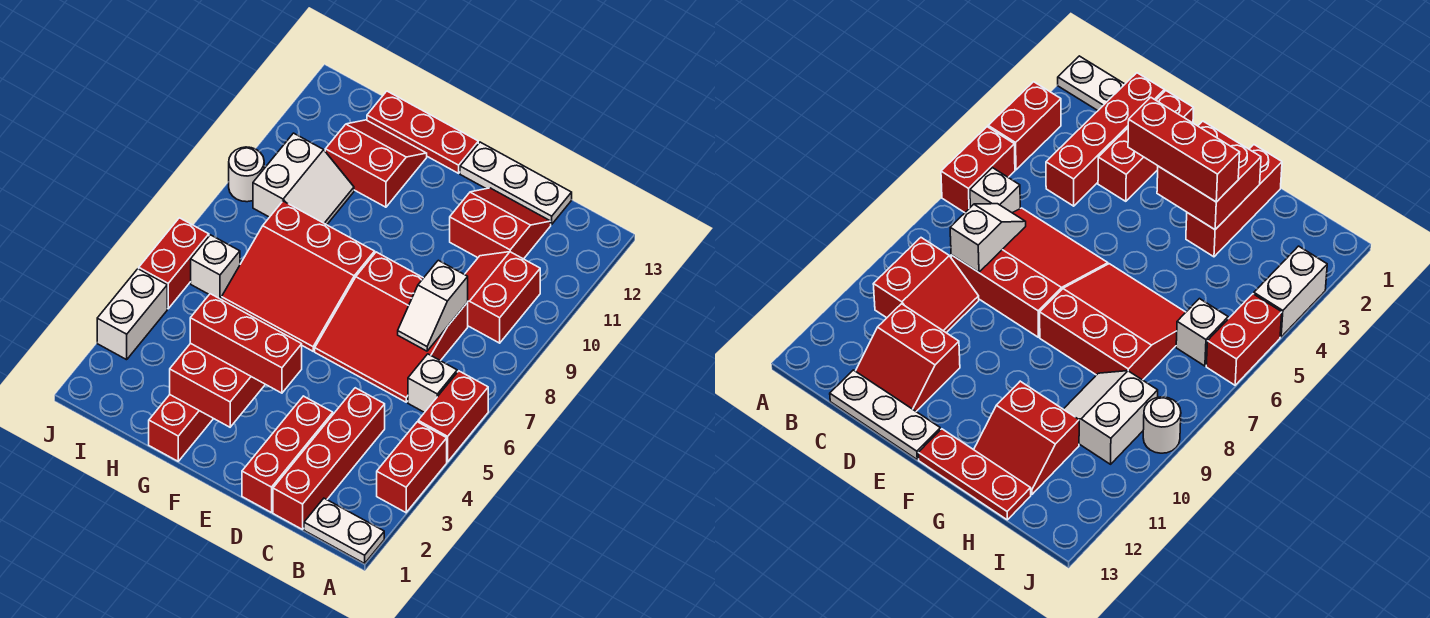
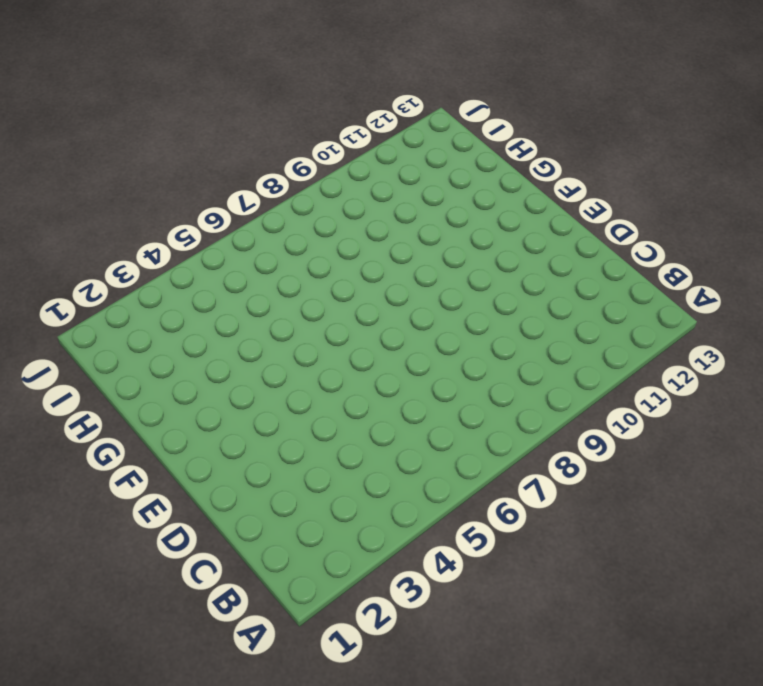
none -> white plate A1:B1 level 1
none -> red brick A3:A4 level 1
none -> red brick A5:A6 level 1

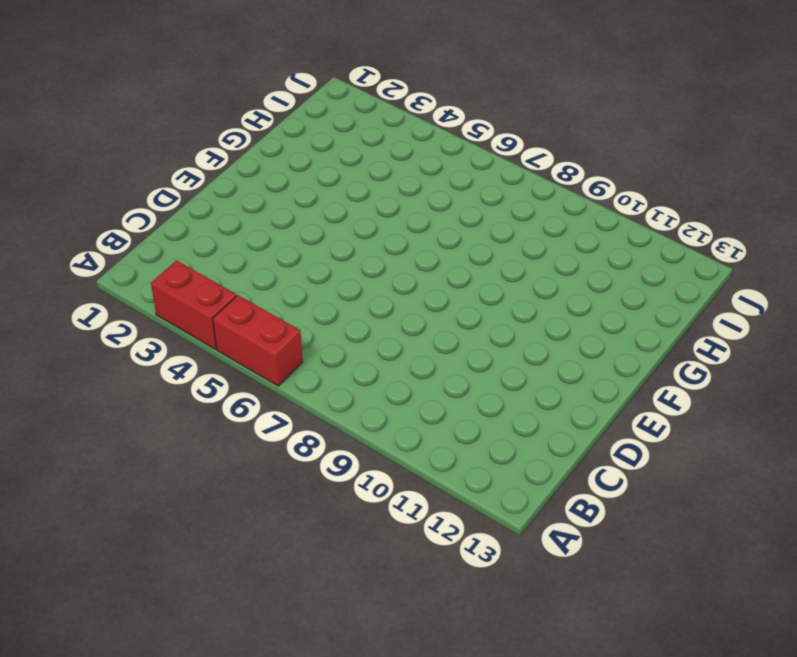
none -> white plate A1:B1 level 1
none -> white brick B6 level 1
none -> red slope B9:C10 level 1 top B

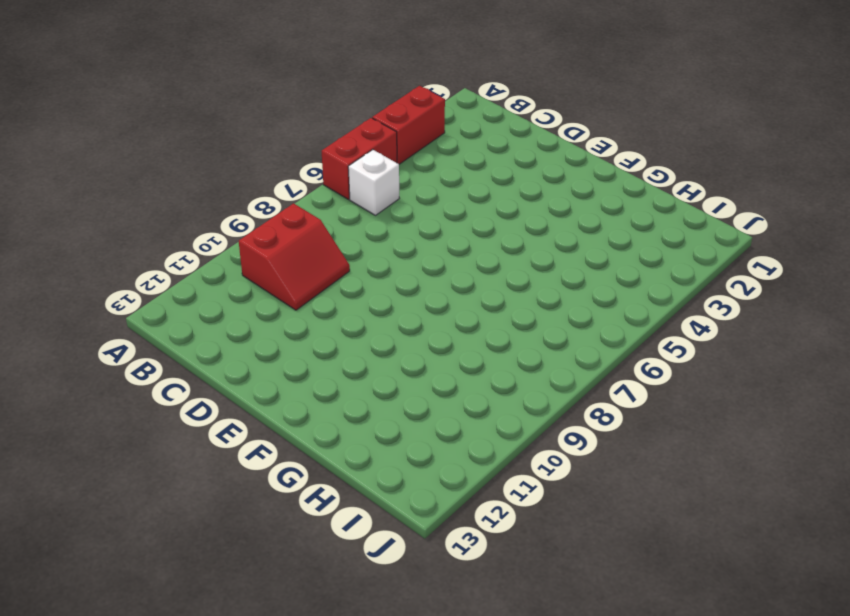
none -> white plate A1:B1 level 1
none -> red brick C1:C4 level 1
none -> red slope C6:E8 level 1 top 8

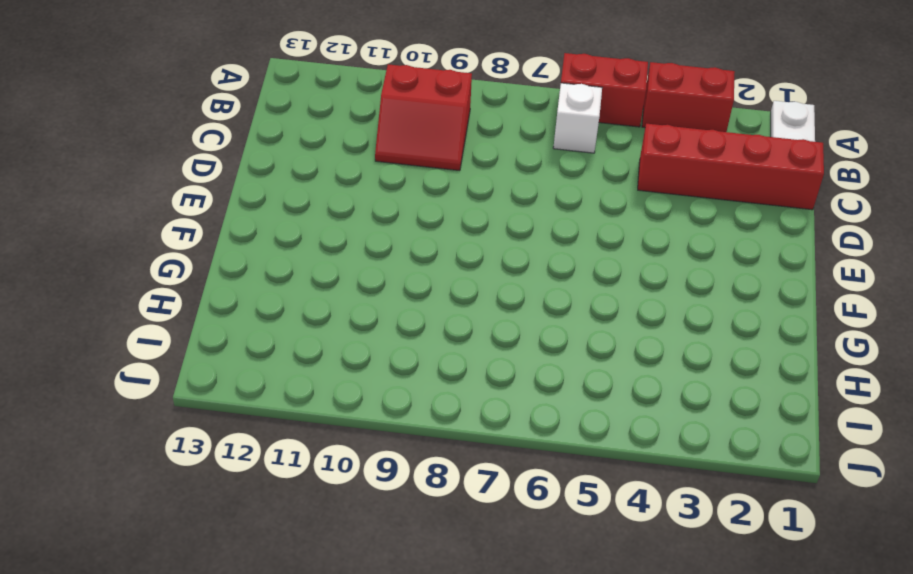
none -> red slope C6:E8 level 1 top 8
none -> red slope C11:D12 level 1 top 11
none -> white plate C13:E13 level 1

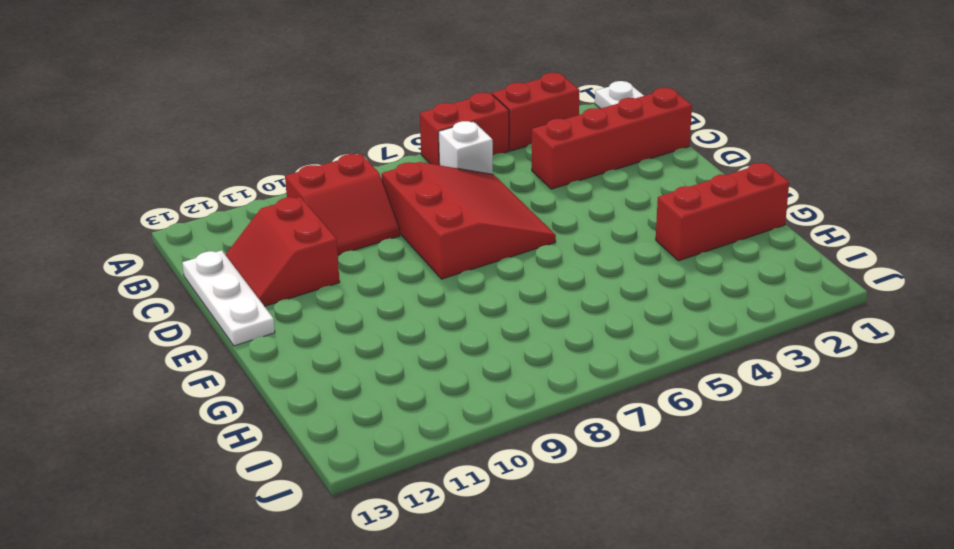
none -> red brick D1:D3 level 1
none -> red slope F6:H8 level 1 top 8
none -> red plate F13:H13 level 1

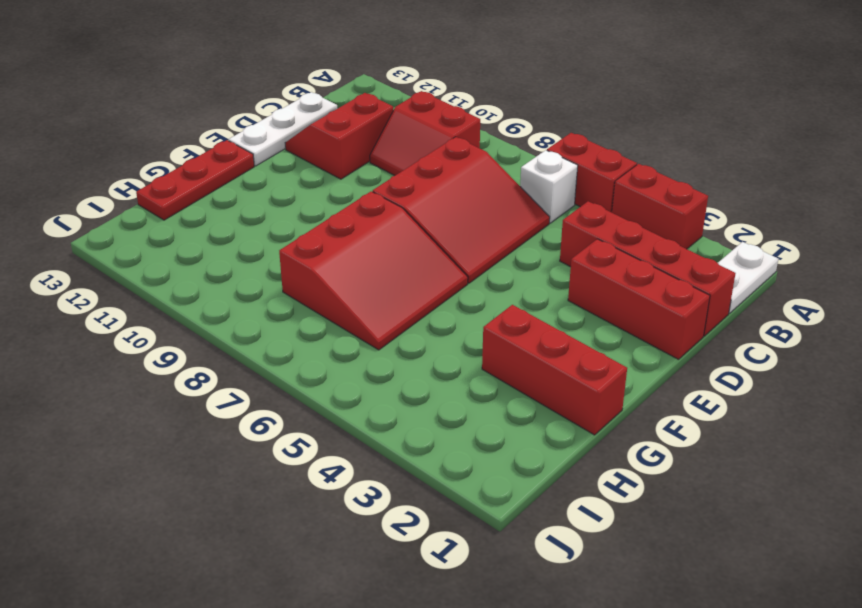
none -> red slope G11:H12 level 1 top 11
none -> white slope H9:I10 level 1 top I
none -> white brick I6 level 1

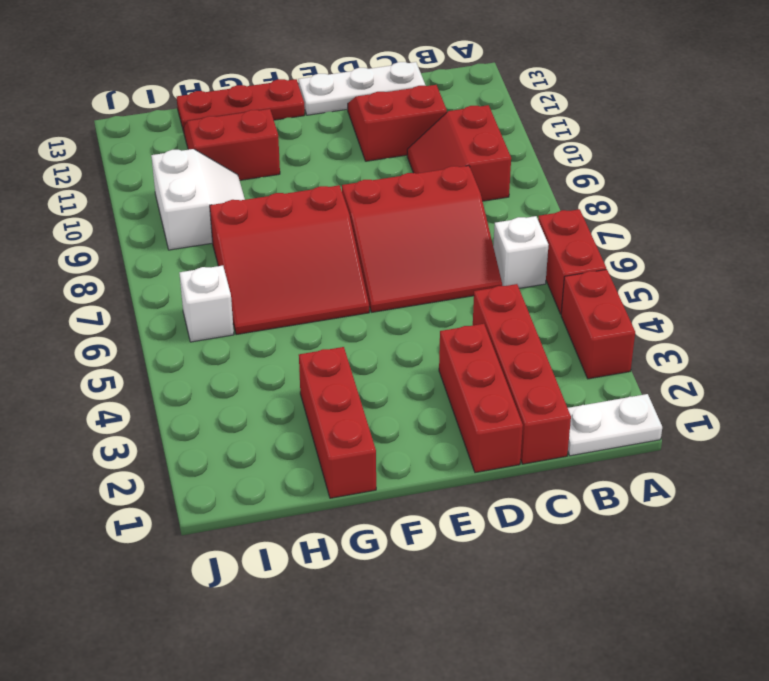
none -> white brick J3:J4 level 1
none -> red brick J5:J6 level 1
none -> white round brick J9 level 1

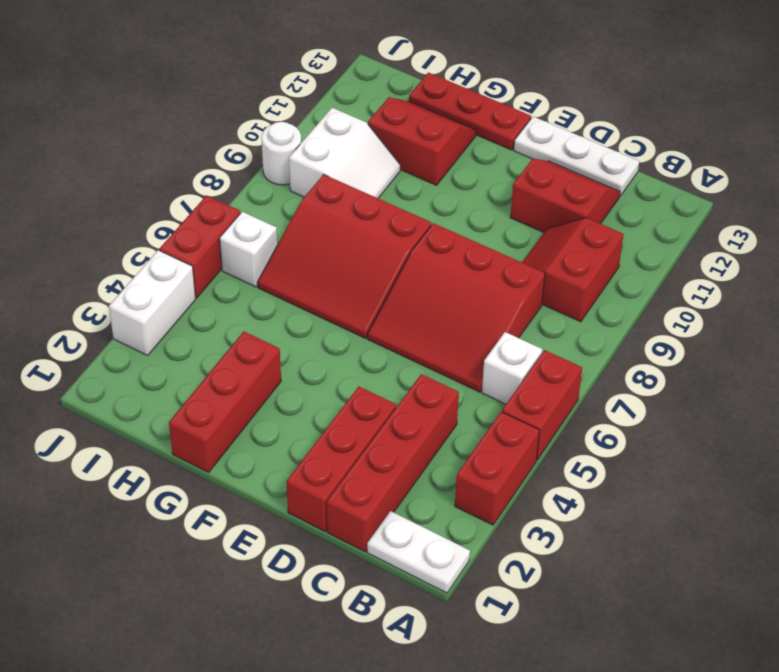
none -> white slope C7:C8 level 2 top 8
none -> red brick F2:G3 level 2
none -> red brick E3:G3 level 3

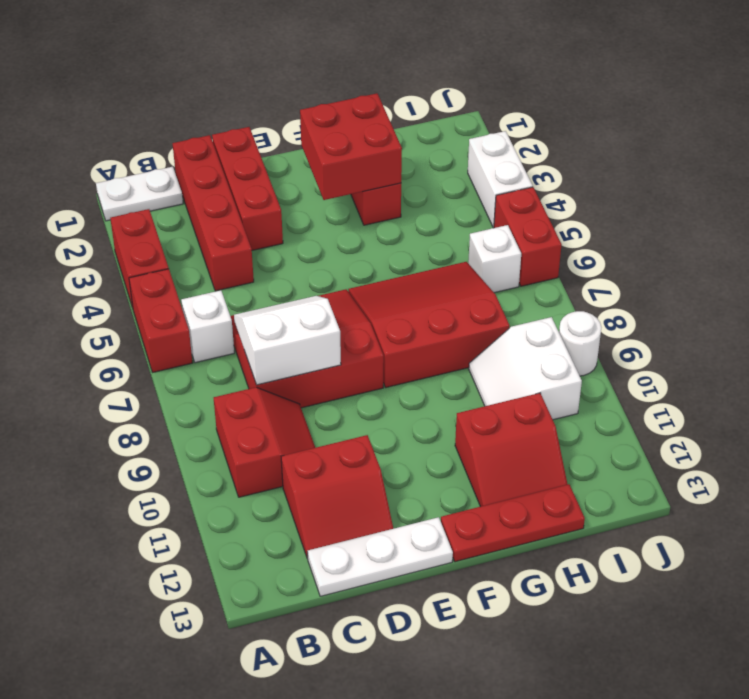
white slope C7:D8 level 2 top 8 -> white slope C7:C8 level 2 top 8
none -> red brick E3:G3 level 3

